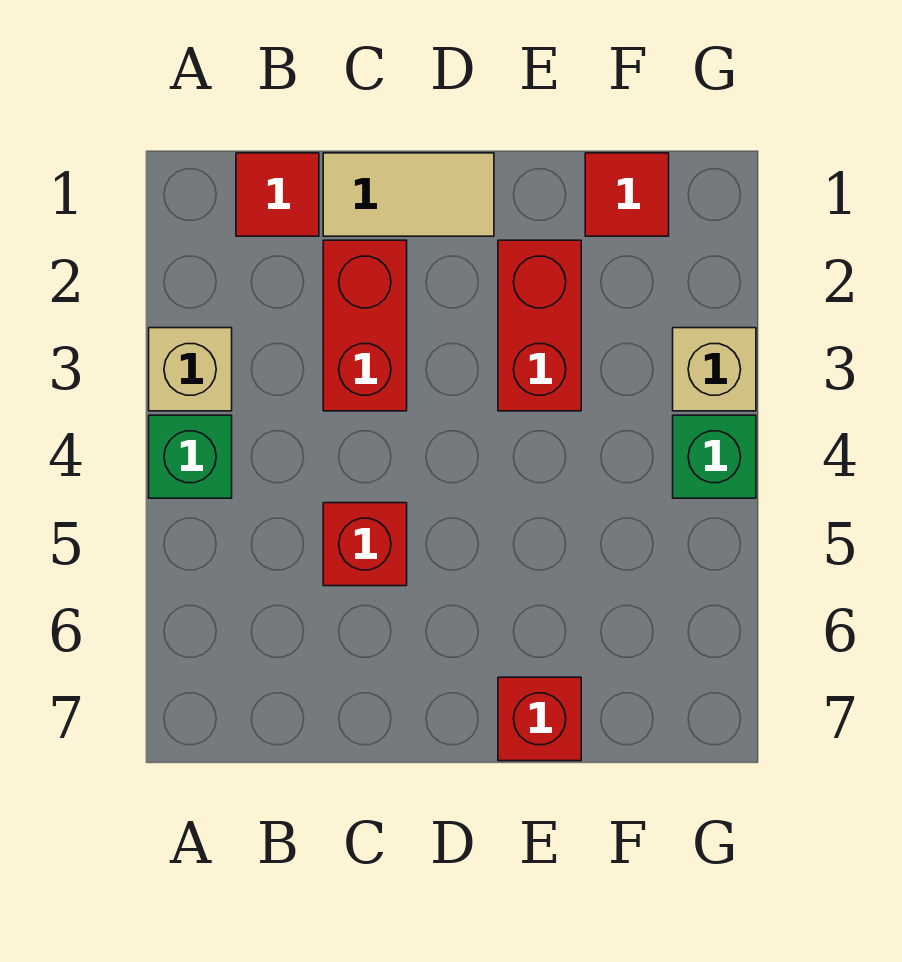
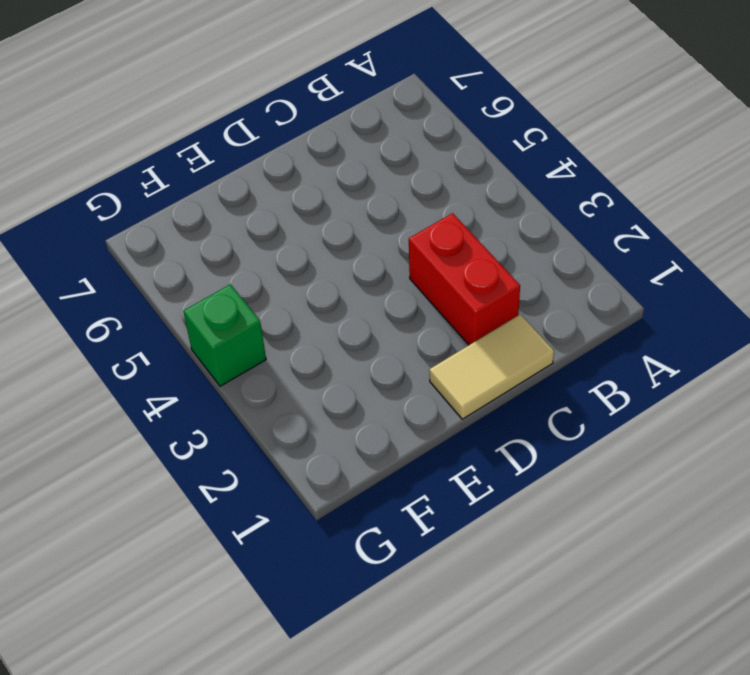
none -> tan brick A3 level 1
none -> green brick A4 level 1

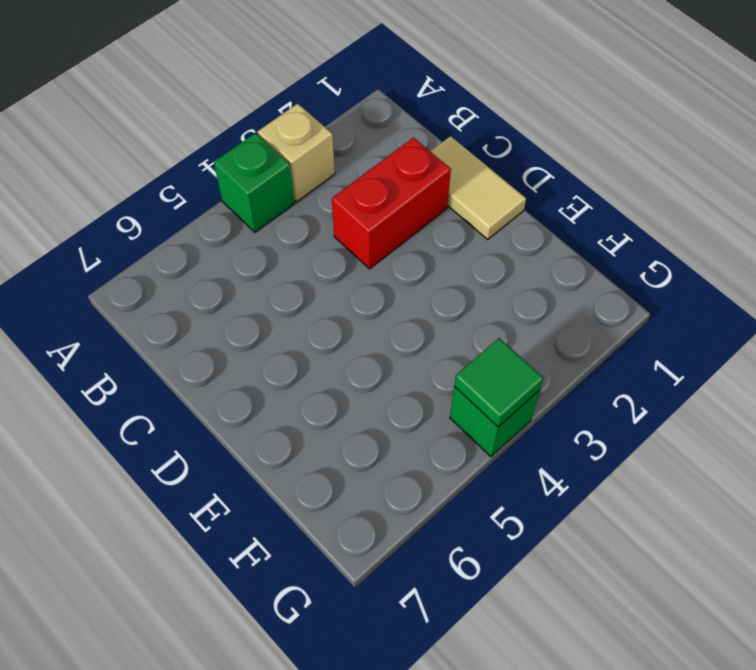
green tile G4 level 2 -> none
none -> red tile B1 level 1
none -> red brick C5 level 1

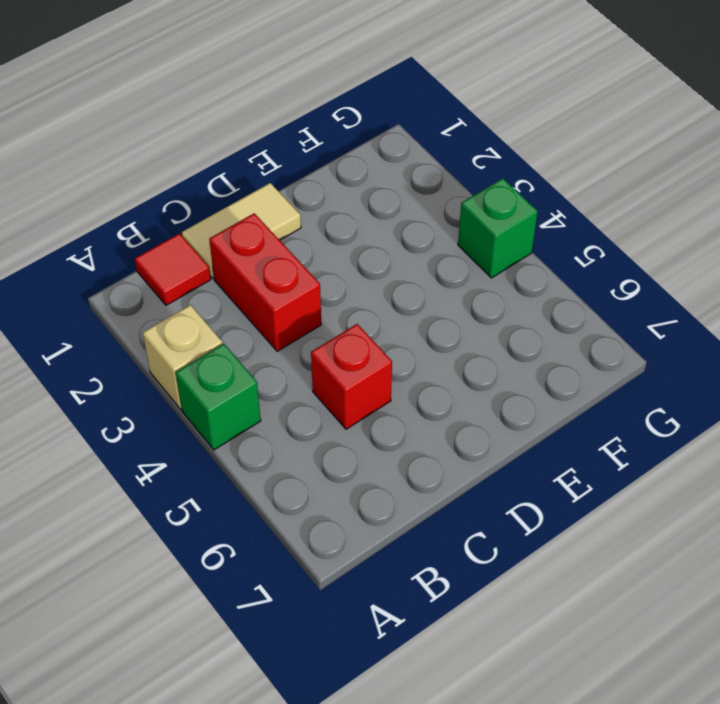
none -> red brick E2:E3 level 1
none -> red brick E7 level 1

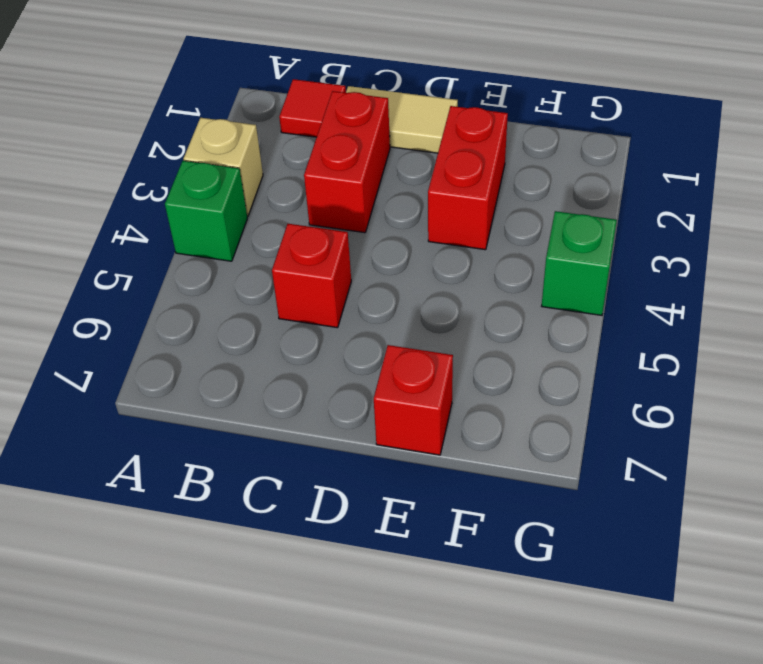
none -> red tile F1 level 1
none -> tan brick G3 level 1

